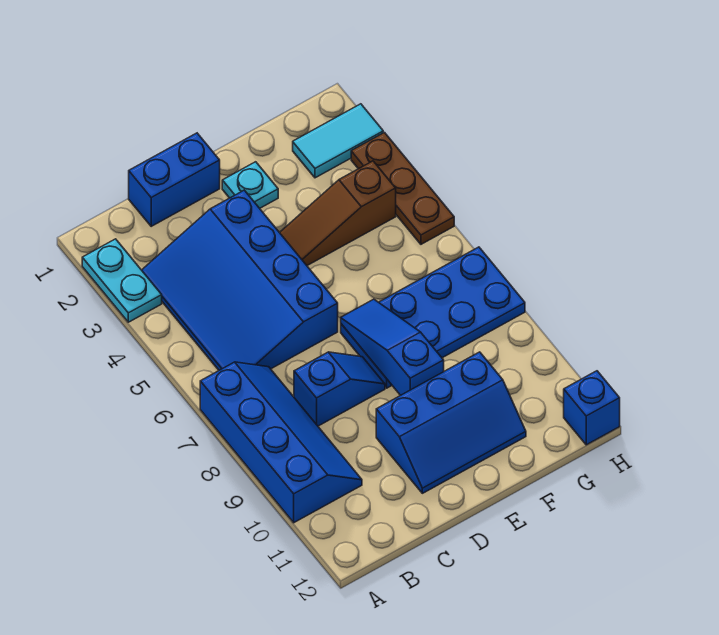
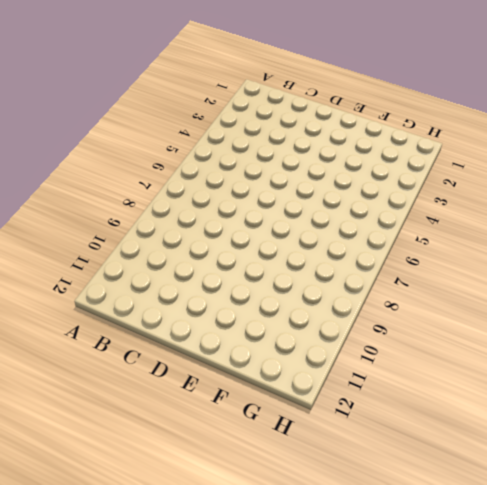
none -> cyan plate A2:A3 level 1
none -> blue slope A7:B10 level 1 top A
none -> blue slope B3:D6 level 1 top D

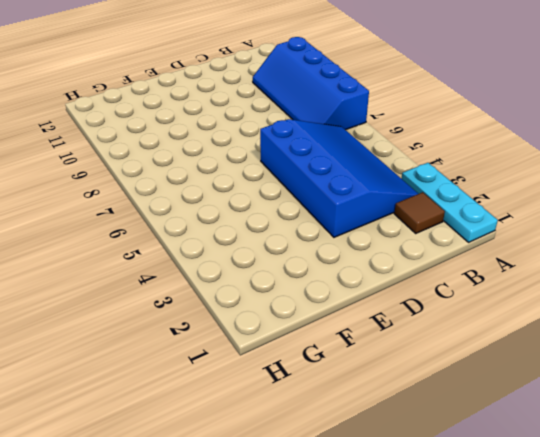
cyan plate A1:A3 level 1 -> cyan plate A2:A3 level 1
brown tile B2 level 1 -> none
none -> blue brick C1:D1 level 1
none -> blue slope C8:D8 level 1 top C
none -> blue slope D10:F11 level 1 top 10

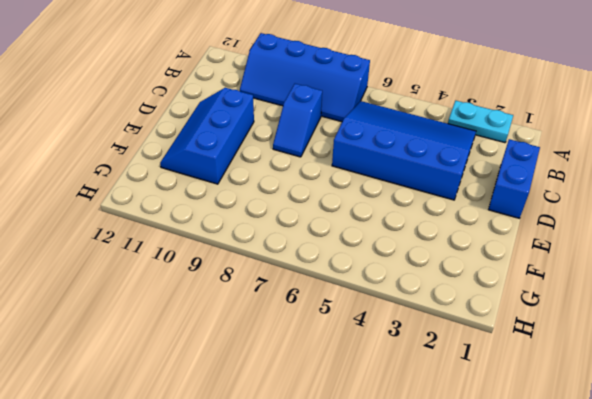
none -> cyan plate E2 level 1
none -> brown slope E4:G4 level 1 top G
none -> blue plate E7:H8 level 1

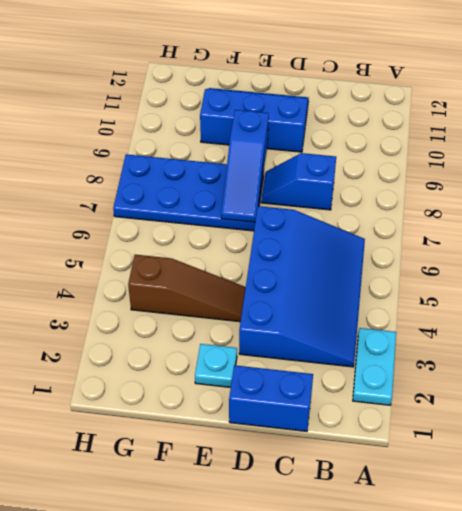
none -> blue slope A7:B10 level 1 top A
none -> cyan tile G2:H2 level 1
none -> brown plate H3:H5 level 1

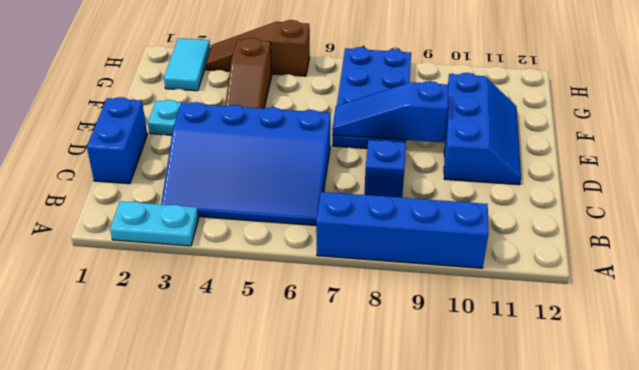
brown slope H3:H5 level 1 top 5 -> brown plate H3:H5 level 1
none -> blue brick H12 level 1

